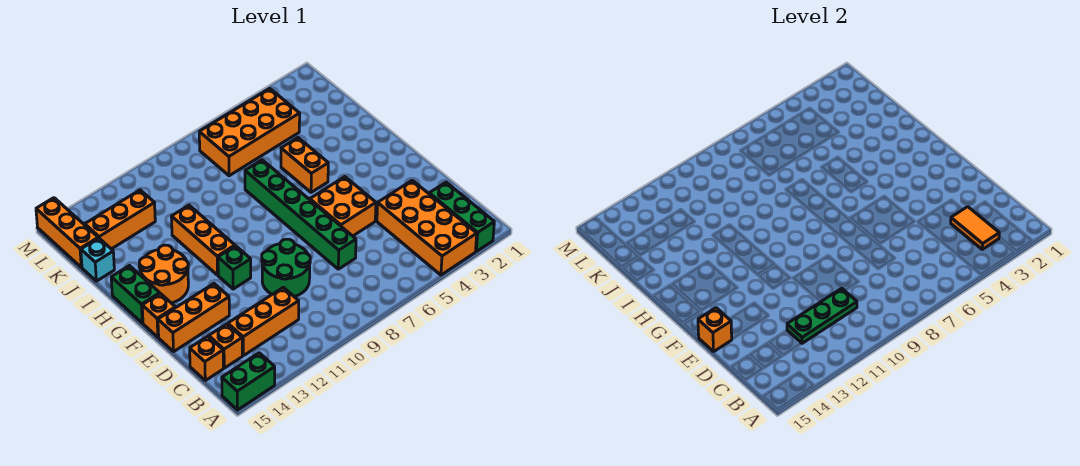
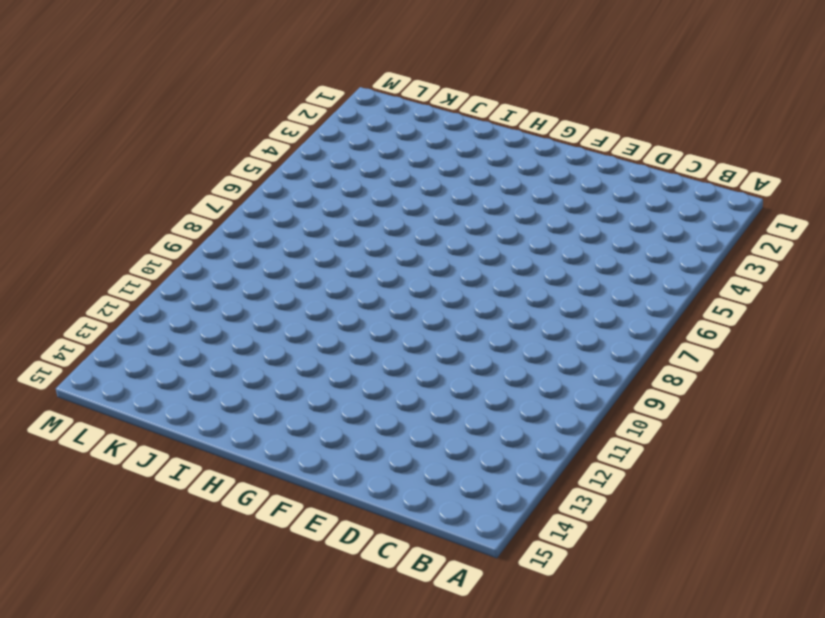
none -> green brick A2:C2 level 1
none -> orange brick A3:D4 level 1
none -> green brick A14:A15 level 1

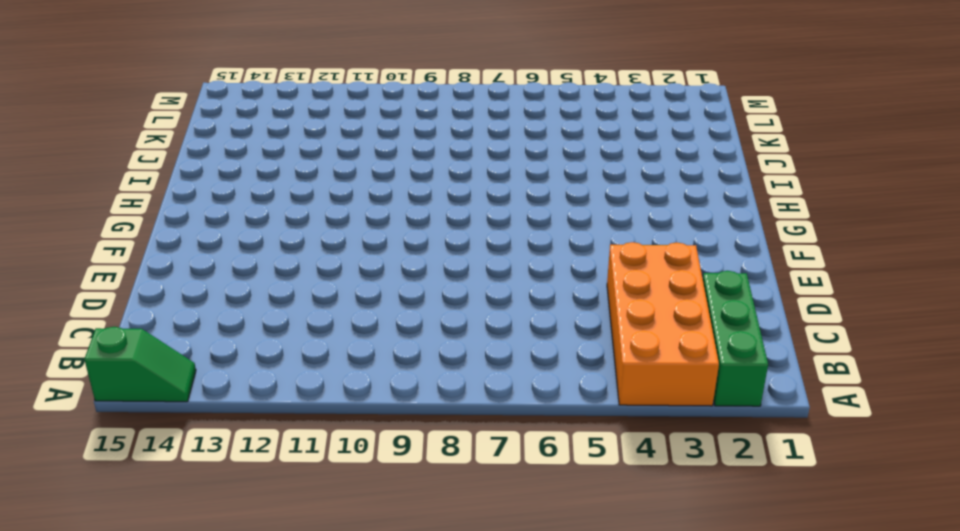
green slope A14:A15 level 1 top 15 -> green brick A14:A15 level 1
none -> orange brick C11:C13 level 1
none -> orange brick C14 level 1
none -> orange brick C15 level 1

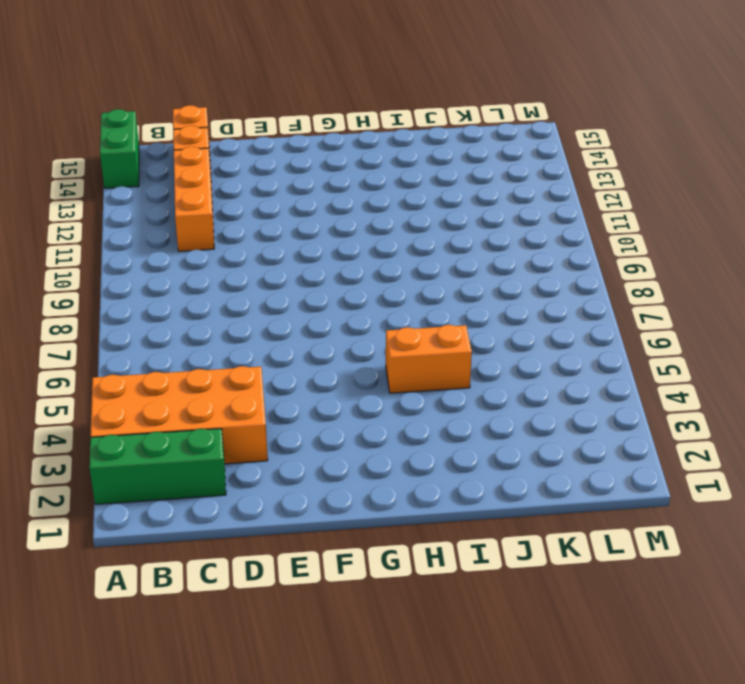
none -> green brick D7:I7 level 1
none -> green round brick D9:E10 level 1
none -> orange brick E5:F6 level 1

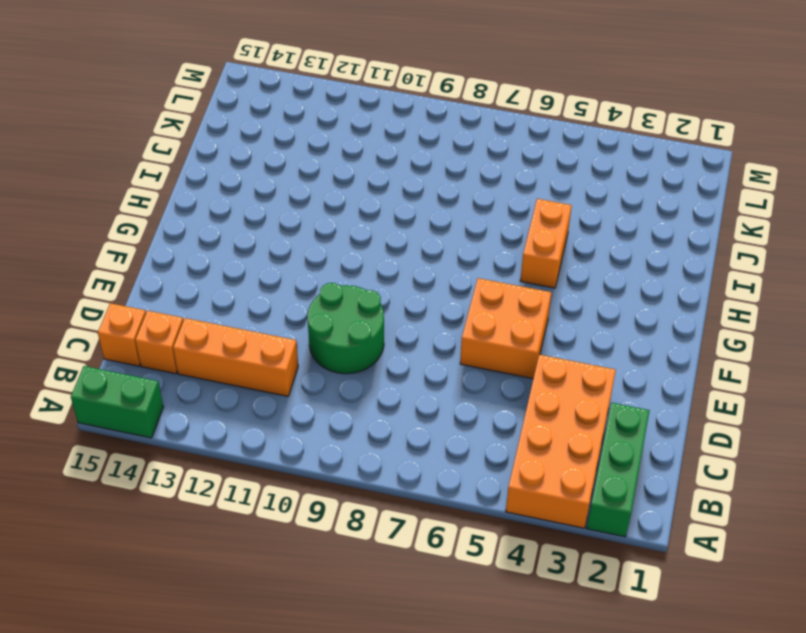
none -> green brick D7:I7 level 1
none -> orange brick E13:E15 level 1
none -> green brick F11 level 1

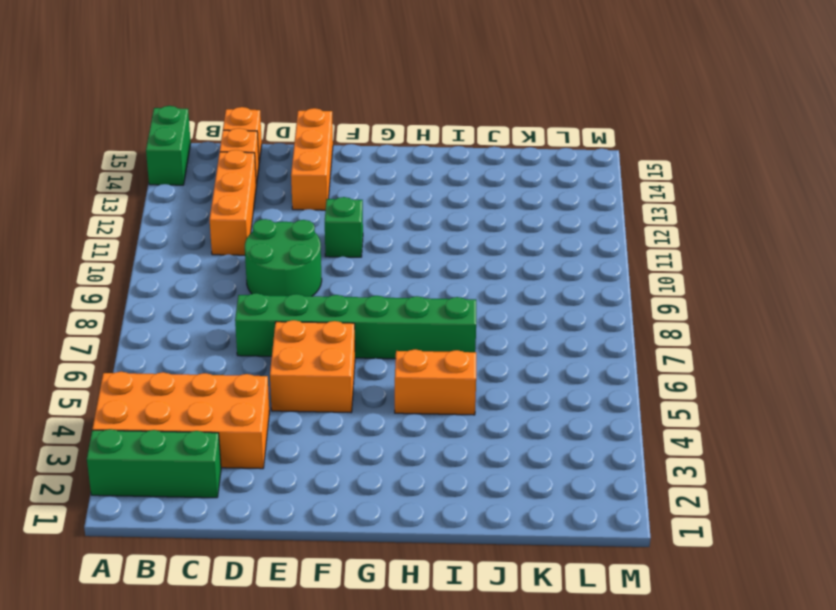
none -> orange brick F15 level 1
none -> orange brick G11:I11 level 1
none -> orange round brick G13:H14 level 1

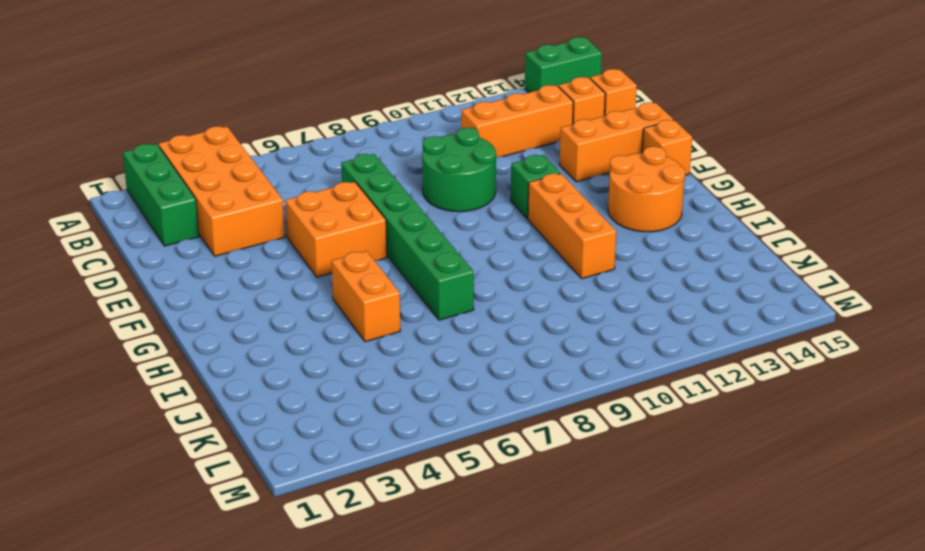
none -> green brick G15:H15 level 1
none -> cyan brick J15 level 1
none -> orange brick K4:L7 level 1

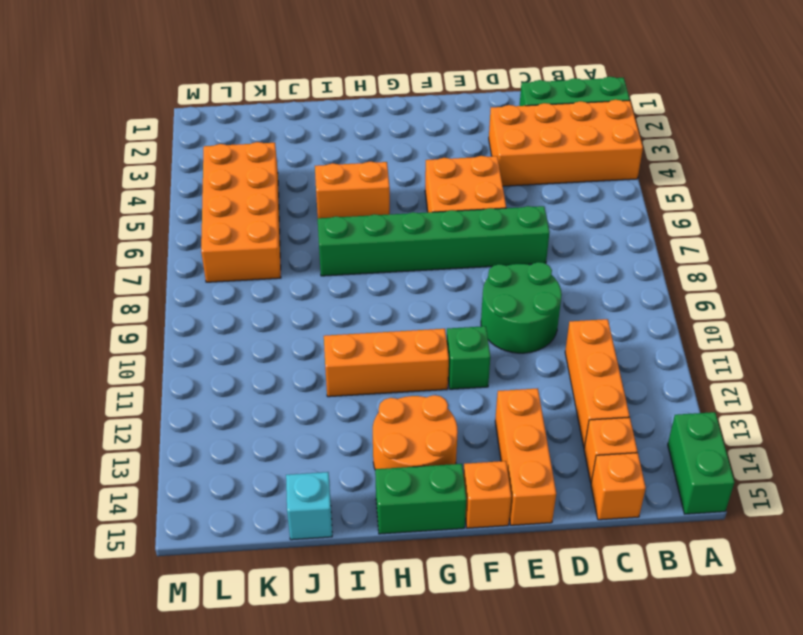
none -> orange brick K12:K14 level 1
none -> orange brick K15:M15 level 1
none -> orange tile B3:C3 level 2

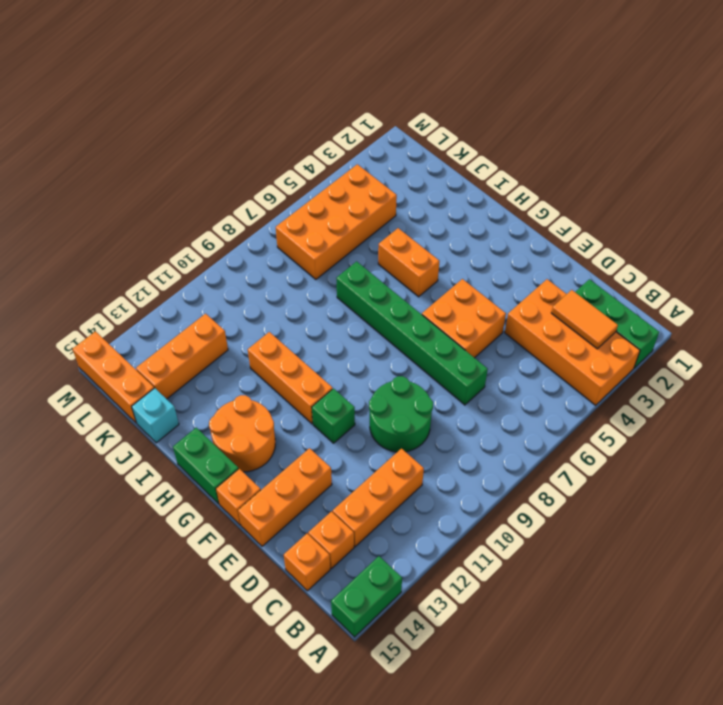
none -> green plate C10:C12 level 2
none -> orange brick E15 level 2

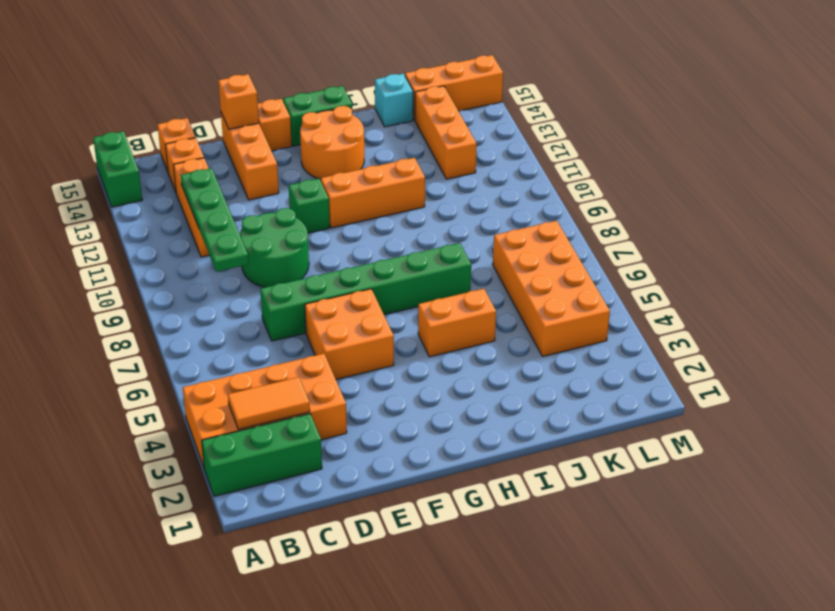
green plate C9:C12 level 2 -> green plate C10:C12 level 2

